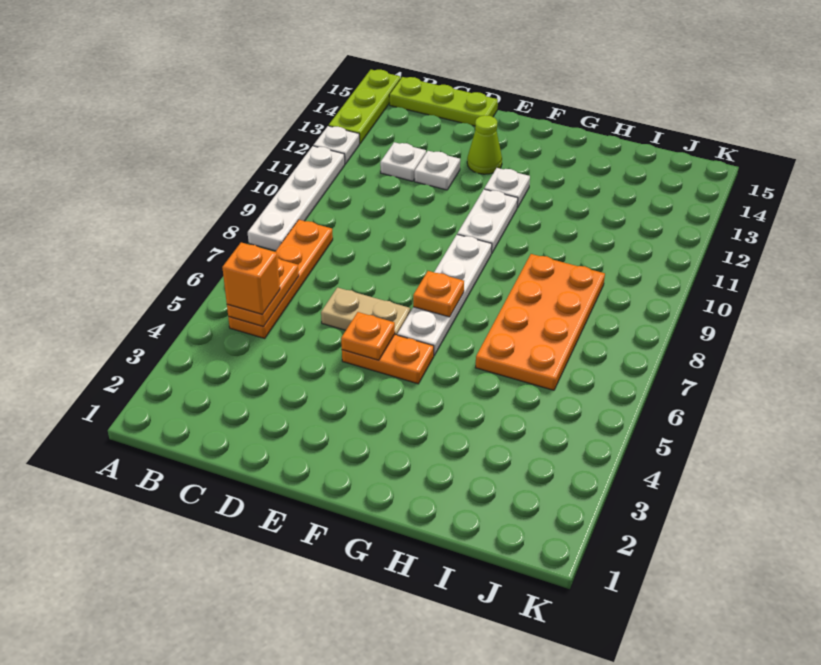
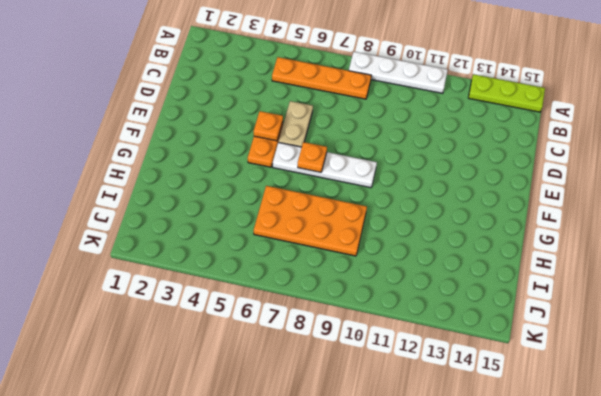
none -> white plate A12 level 1
none -> lime plate B15:D15 level 1
none -> white plate C12 level 1

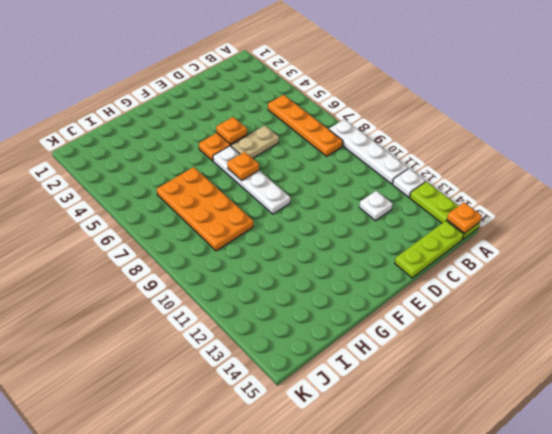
orange plate A15 level 2 -> none
none -> white plate D12 level 1
none -> lime cone E13 level 1
none -> white plate F10:F11 level 1

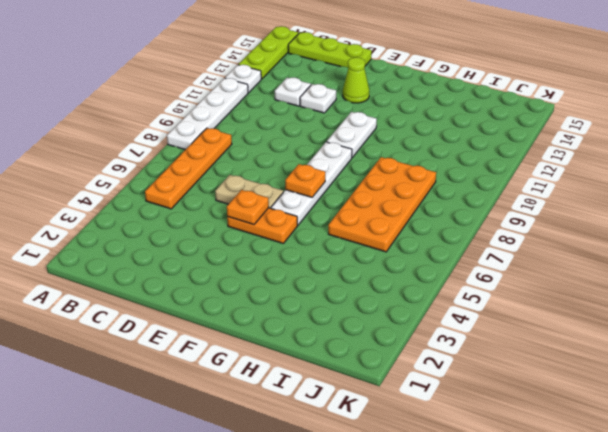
none -> white plate F12 level 1
none -> orange plate B5:B6 level 2
none -> orange brick B5 level 3

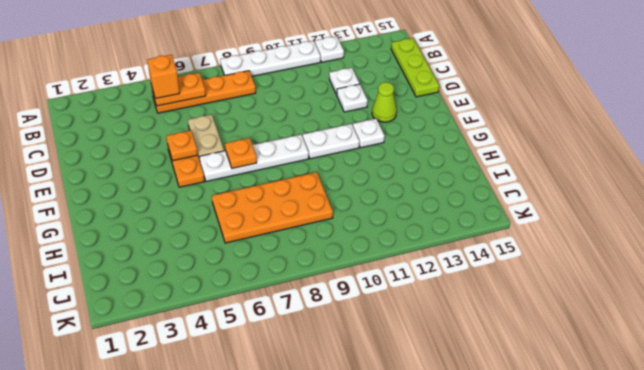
none -> lime plate A13:A15 level 1

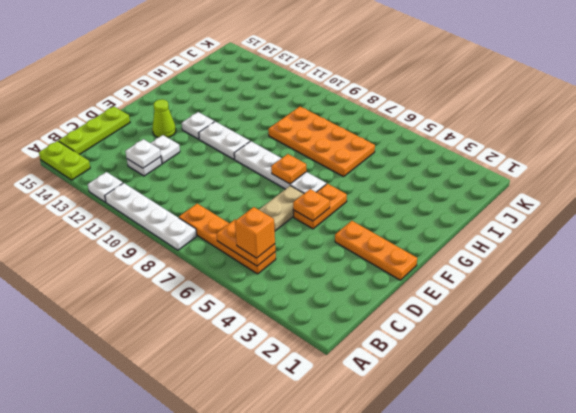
lime plate A14:A15 level 1 -> lime plate A13:A15 level 1
white plate C12 level 2 -> none
orange plate E1:E3 level 1 -> none

